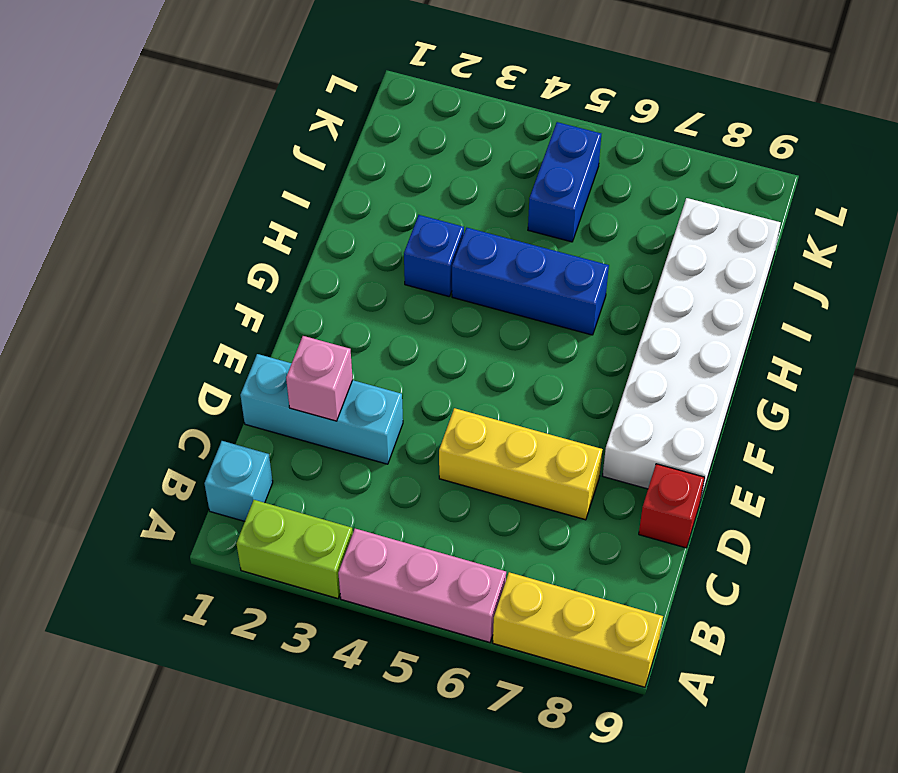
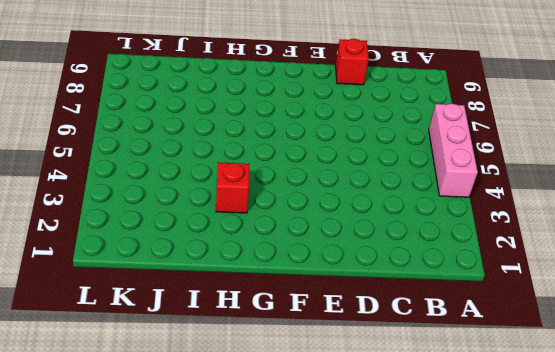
red brick H3 level 1 -> blue brick H3 level 1
none -> lime brick A2:A3 level 1
none -> yellow brick A7:A9 level 1
none -> cyan brick B1 level 1

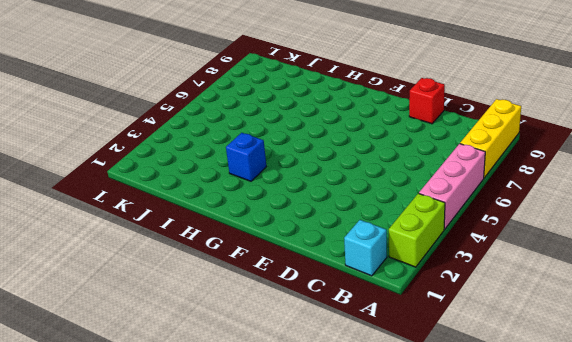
none -> cyan brick D1:D3 level 1
none -> yellow brick D5:D7 level 1
none -> white brick E8:J9 level 1

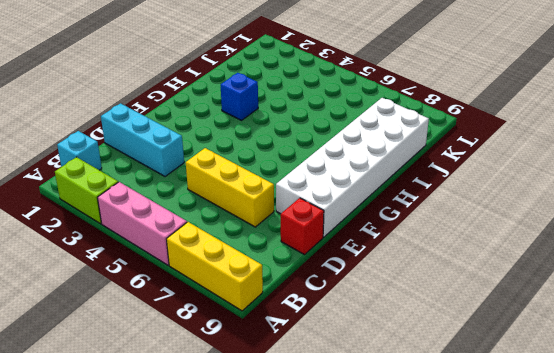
none -> blue brick H4:H6 level 1
none -> blue brick J5:K5 level 1
none -> pink brick D2 level 2

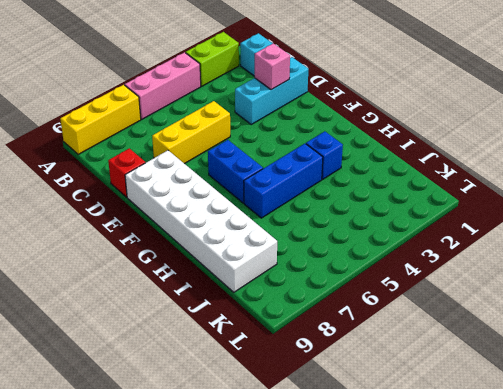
blue brick F6:G6 level 1 -> blue brick J5:K5 level 1

